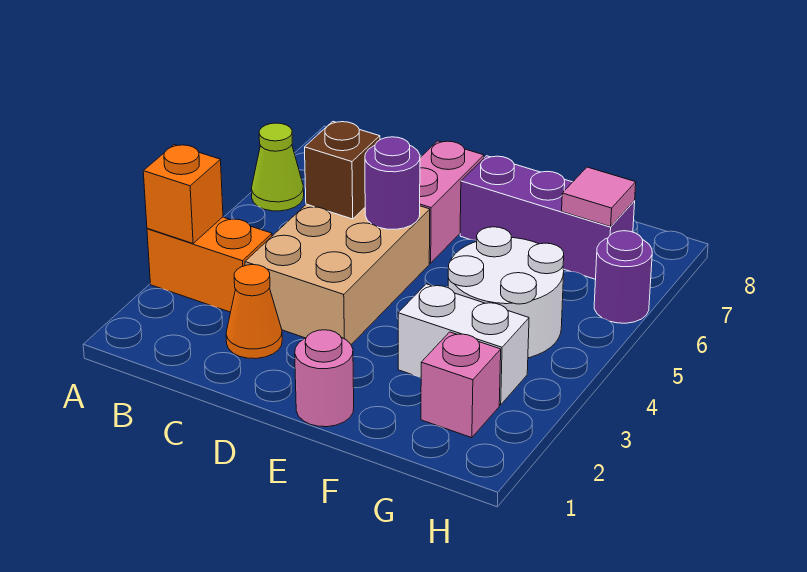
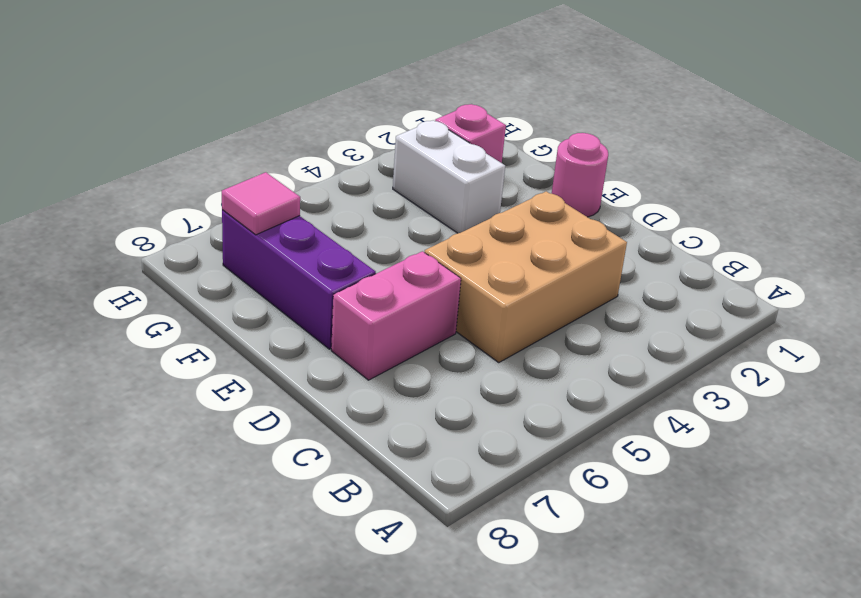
none -> orange brick A3:B3 level 1
none -> lime cone A6 level 1
none -> orange cone C2 level 1

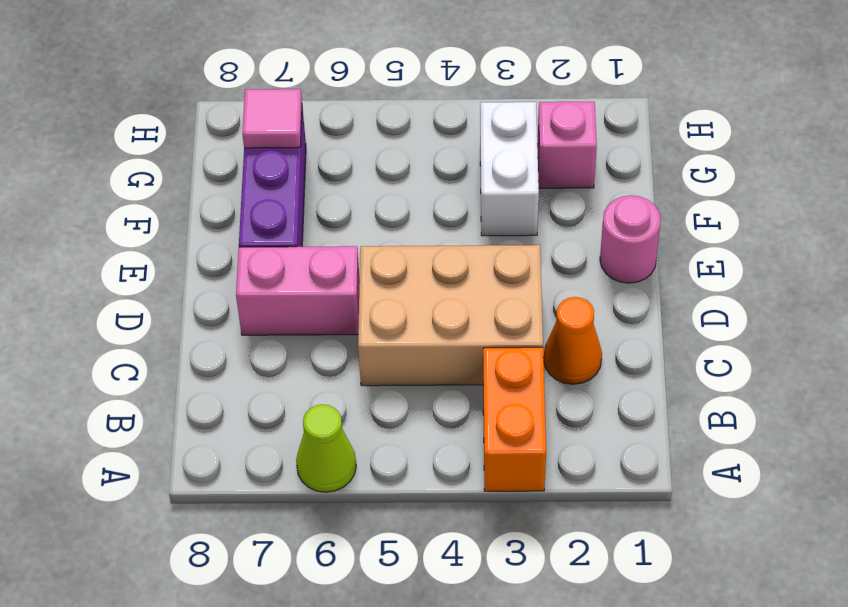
none -> white round brick F4:G5 level 1
none -> purple round brick H6 level 1
none -> orange brick A3 level 2

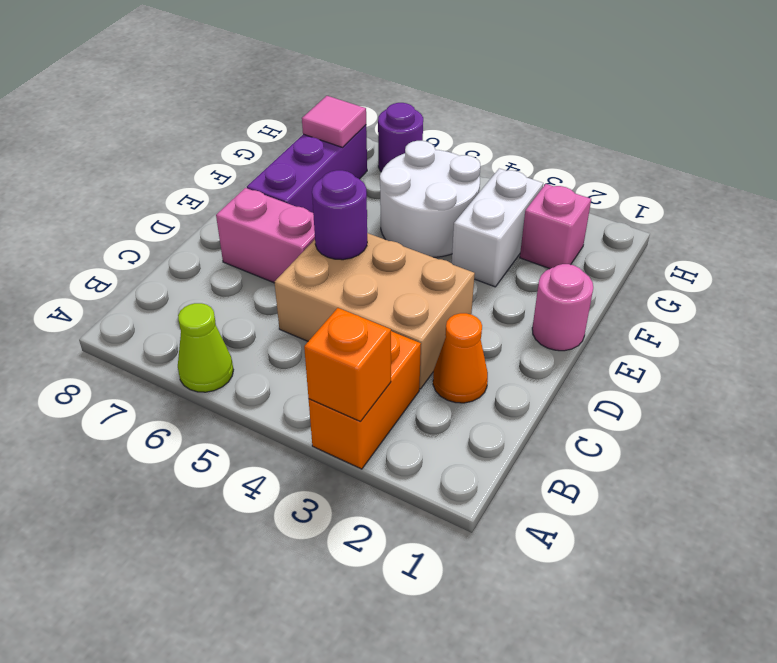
none -> brown brick C5 level 2

